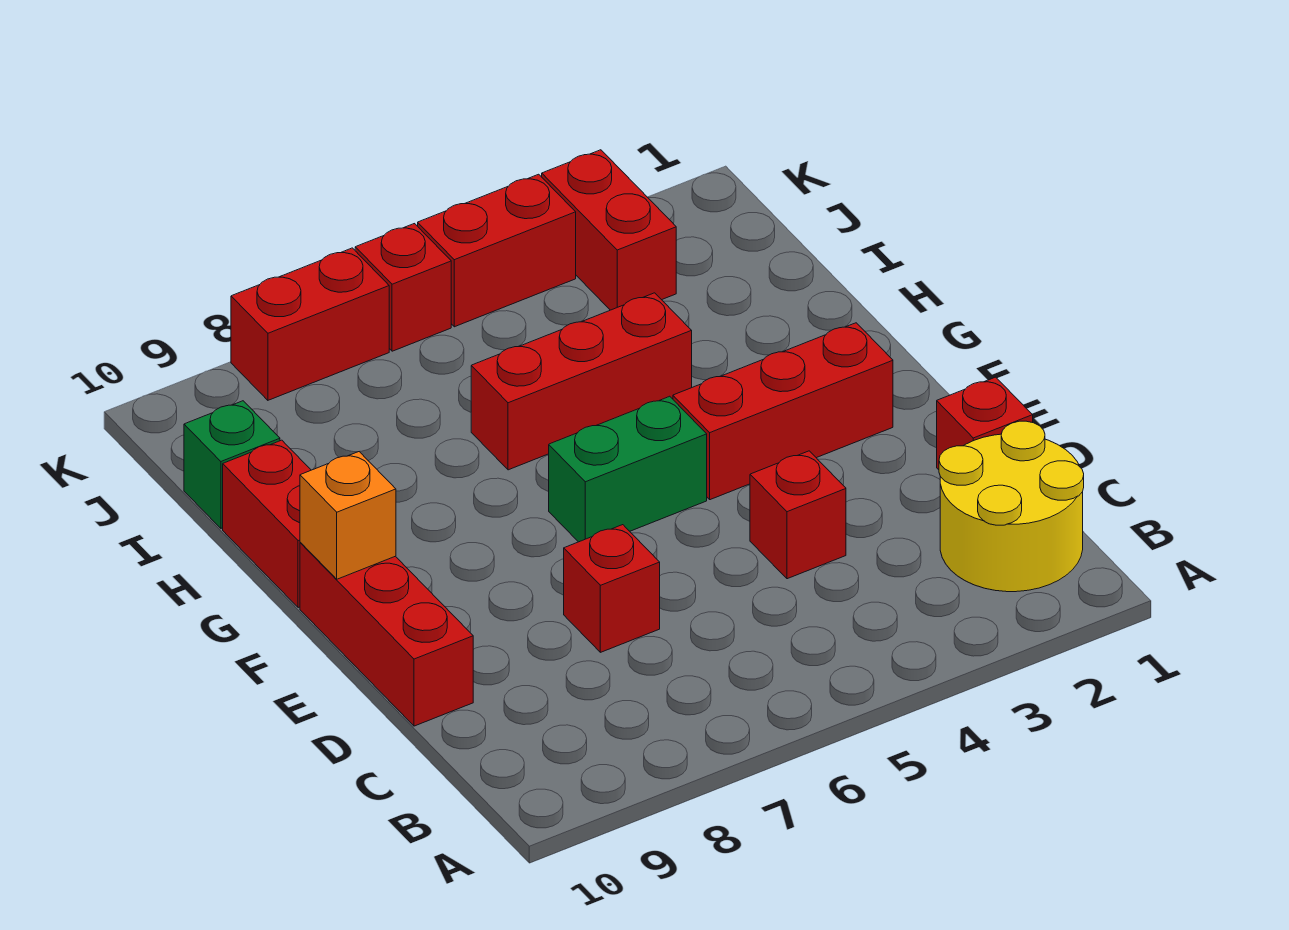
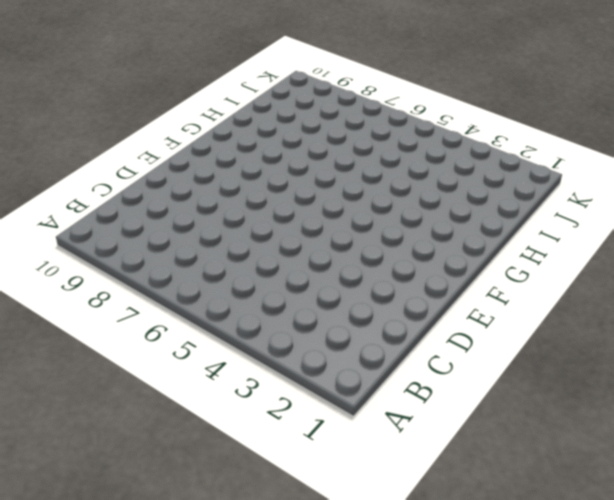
none -> yellow round brick B1:C2 level 1
none -> red brick D1 level 1
none -> red brick D4 level 1

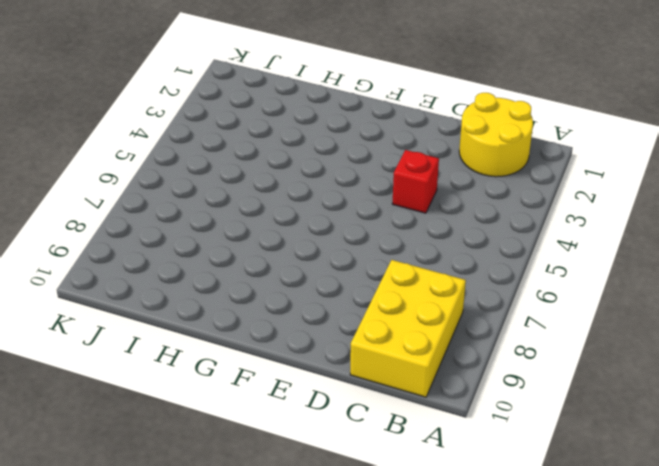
yellow brick B8:C10 level 1 -> none
none -> red brick D1 level 1
none -> red brick D7 level 1
none -> red brick D10:F10 level 1

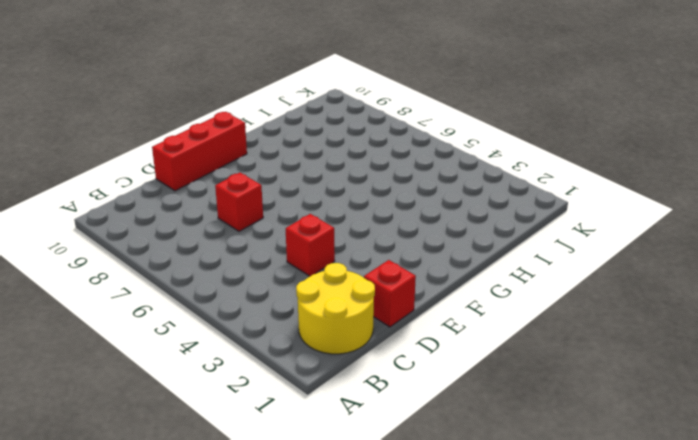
none -> red brick F2:F4 level 1
none -> green brick F5:F6 level 1
none -> red brick G10:H10 level 1

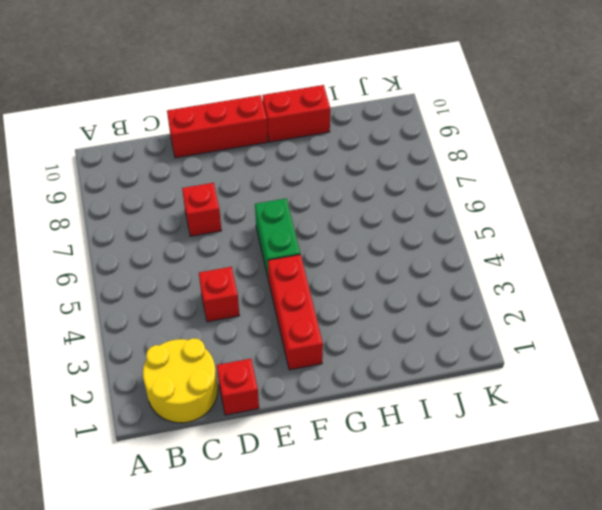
none -> red brick H4:H6 level 1
none -> green brick I10 level 1
none -> red brick J3:K3 level 1

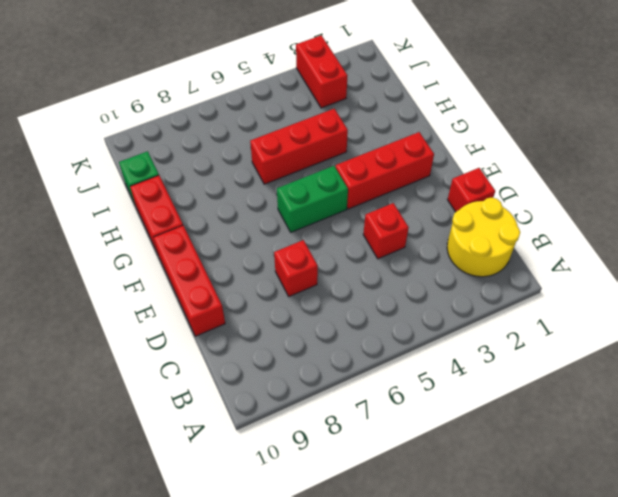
none -> red brick K4:K5 level 1
none -> red brick K6 level 1
none -> red brick K7:K8 level 1

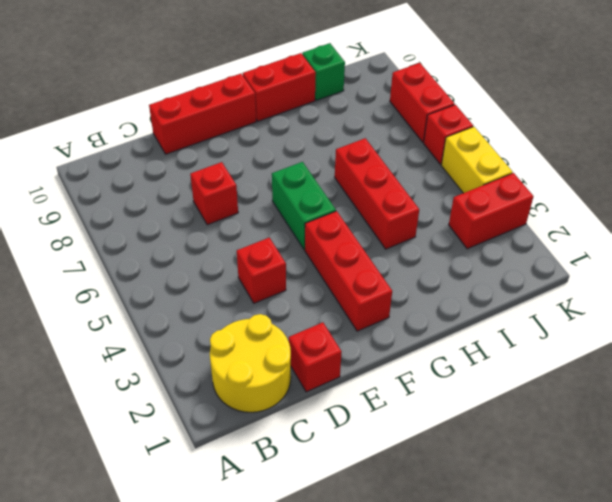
yellow brick K4:K5 level 1 -> red brick K4:K5 level 1
none -> orange brick F10 level 2

